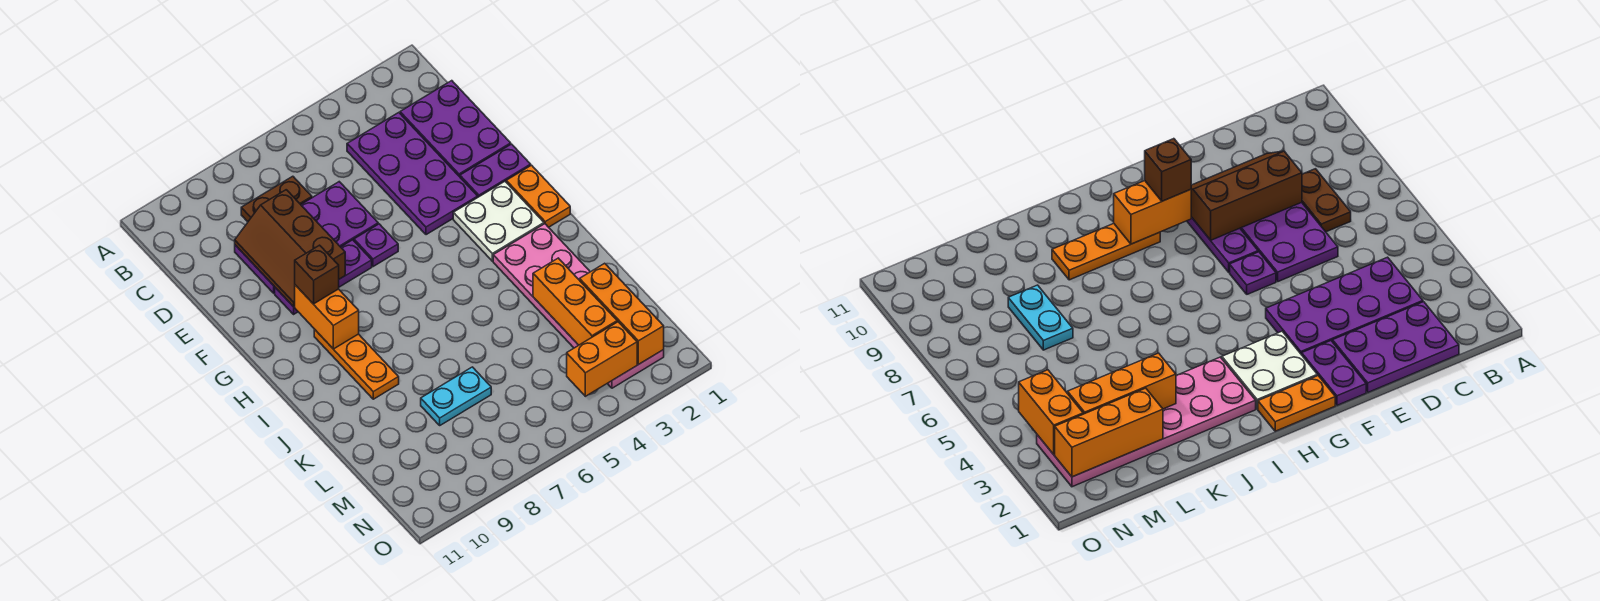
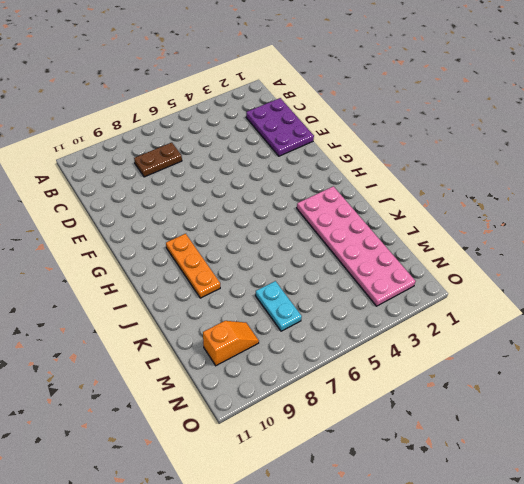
cyan plate L7:M7 level 1 -> cyan plate L7:L8 level 1
orange slope M9:M10 level 1 top 10 -> none
none -> purple plate C3:F4 level 1
none -> purple plate D6:E9 level 1
none -> purple plate F1:F2 level 1

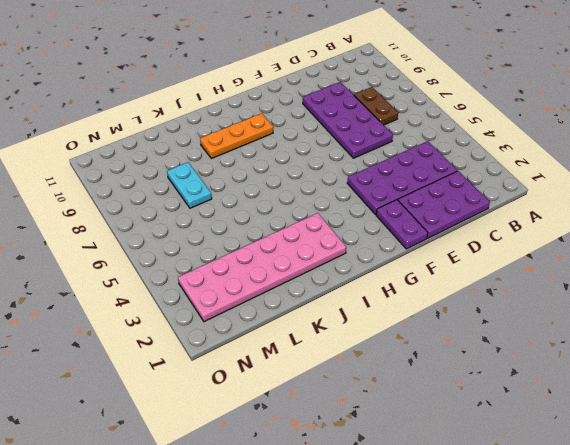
none -> purple plate F6 level 1
none -> purple plate F7:F9 level 1
none -> orange plate G1:H1 level 1

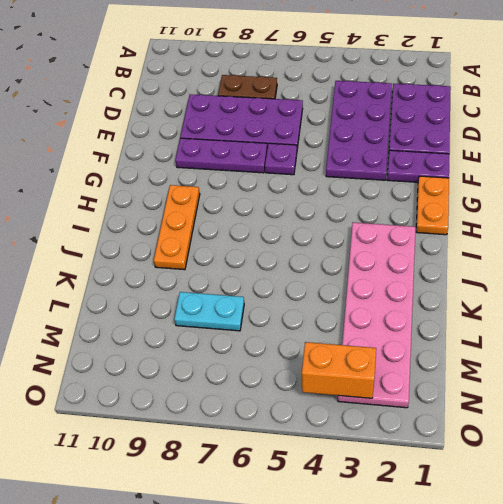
none -> white plate G2:H3 level 1
none -> brown slope D8:F9 level 2 top 8
none -> orange brick G9:H9 level 2

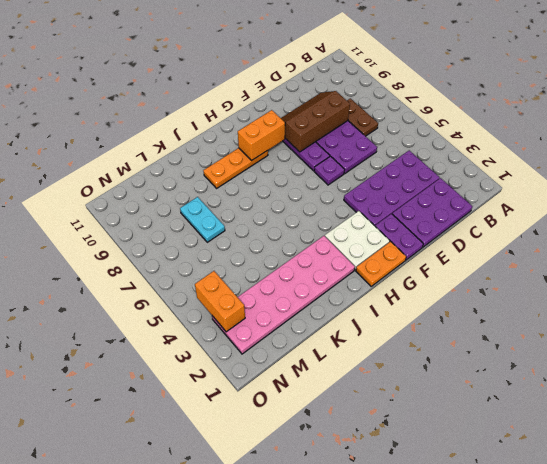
none -> orange brick K3:M3 level 2
none -> orange brick L2:N2 level 2
none -> brown brick G9 level 3

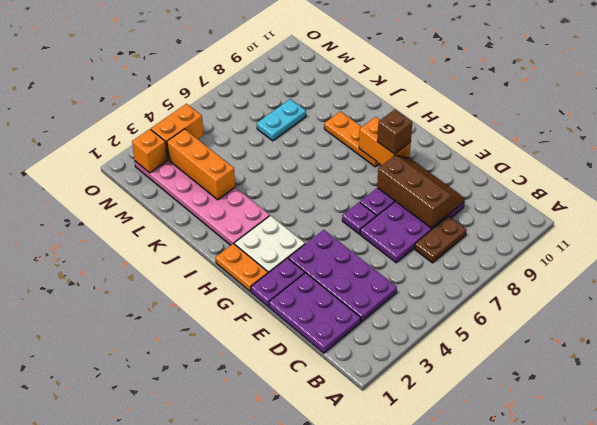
orange brick N2 level 2 -> orange brick L2:N2 level 2

